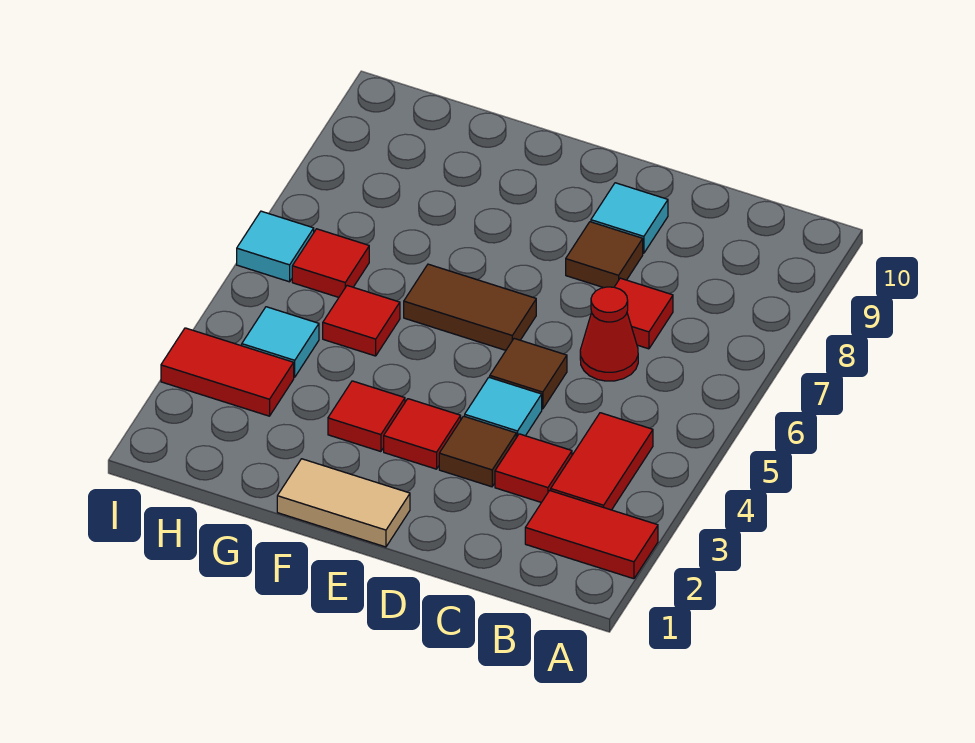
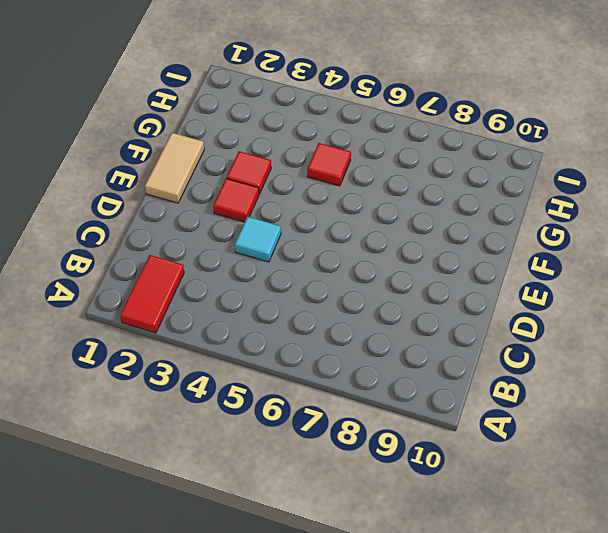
none -> red tile B3:B4 level 1
none -> red tile C3 level 1
none -> red cone C6 level 1

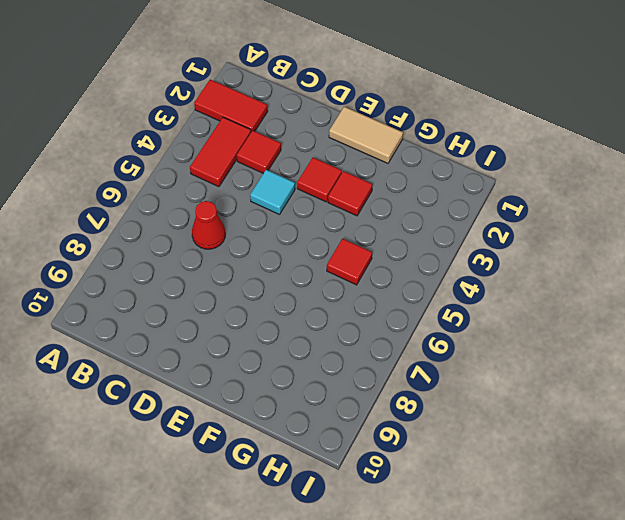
none -> red tile C7 level 1
none -> brown tile D3 level 1
none -> brown tile D5 level 1

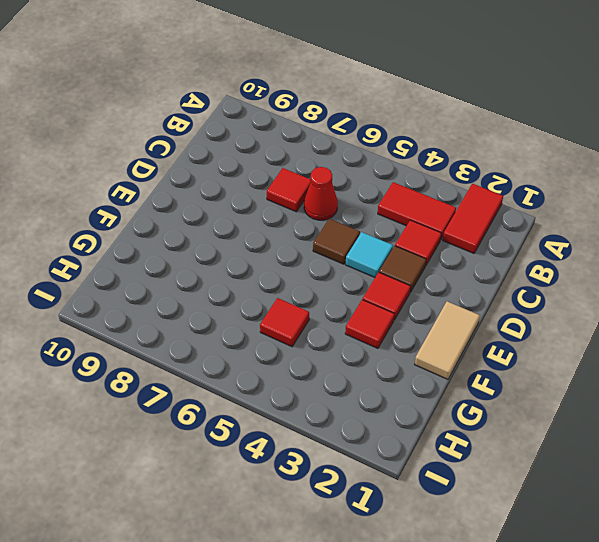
none -> brown tile D8 level 1
none -> cyan tile D9 level 1
none -> brown tile E6:F6 level 1

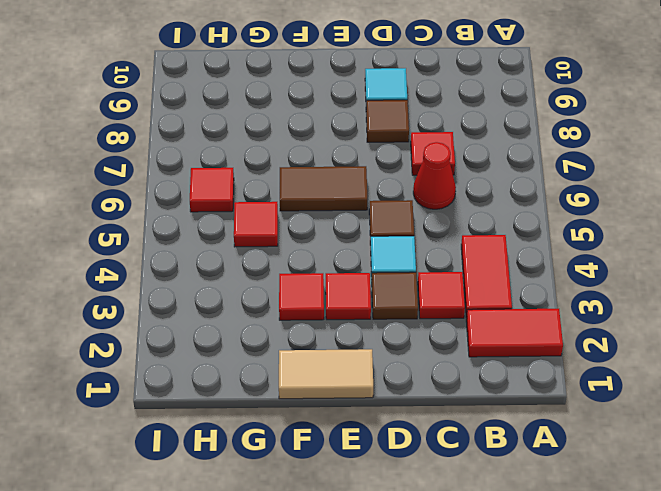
none -> red tile H3:I3 level 1
none -> cyan tile H4 level 1
none -> cyan tile I6 level 1

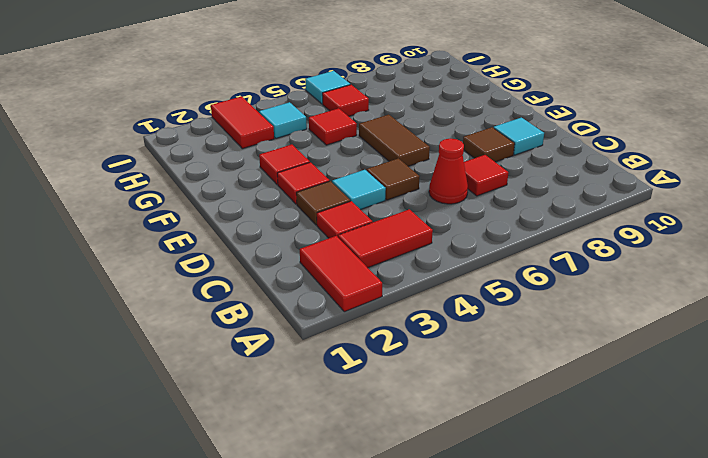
none -> tan tile E1:F1 level 1

